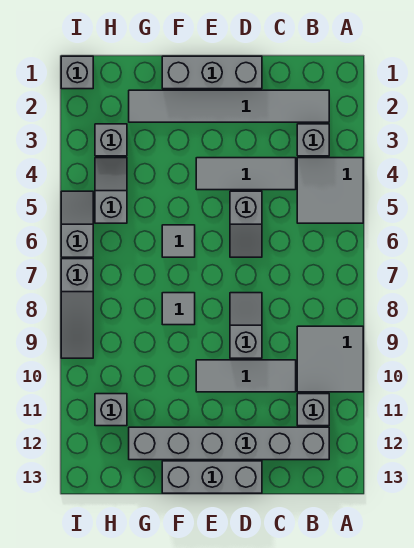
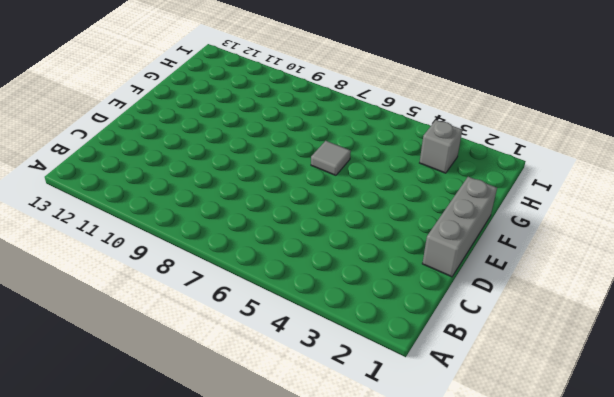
none -> grey tile A4:B5 level 1
none -> grey tile A9:B10 level 1
none -> grey tile B2:G2 level 1

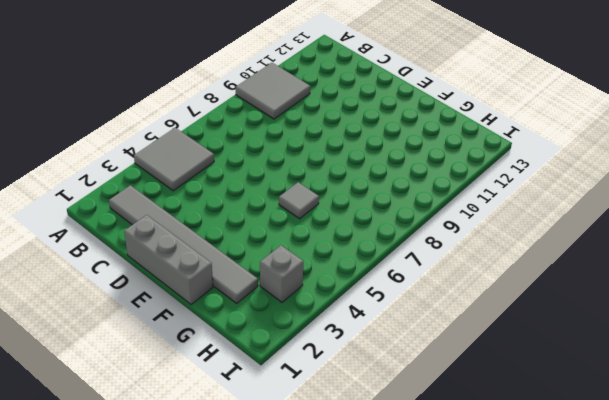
none -> grey brick B3 level 1
none -> grey brick B11 level 1
none -> grey brick B12:G12 level 1

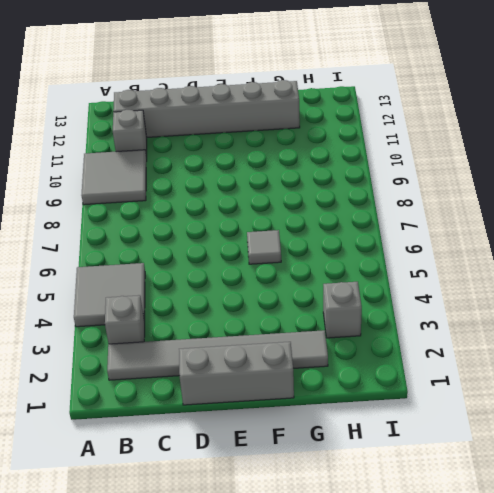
none -> grey tile C4:E4 level 1
none -> grey tile C10:E10 level 1
none -> grey slope D5:D6 level 1 top 5

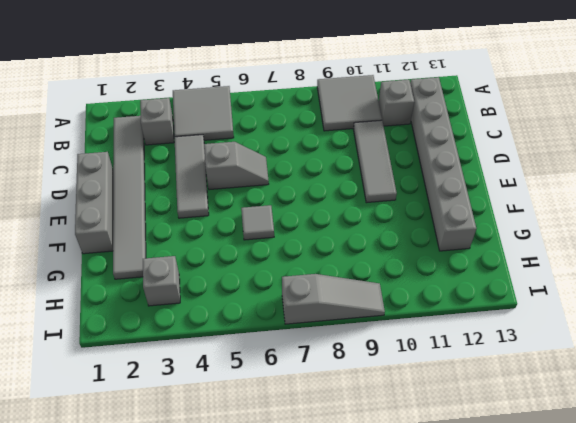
none -> grey slope D8:D9 level 1 top 9
none -> grey brick D13:F13 level 1
none -> grey tile F8 level 1

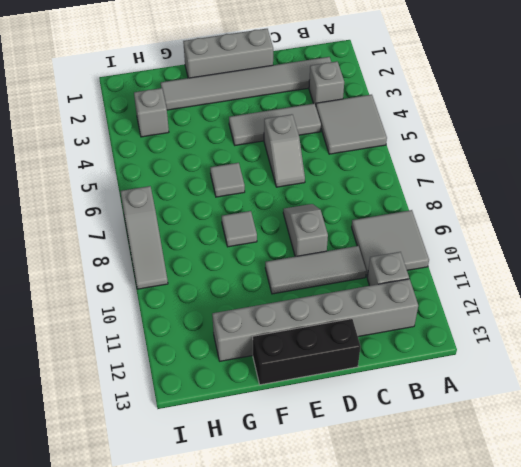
black brick D13:F13 level 1 -> grey brick D13:F13 level 1
none -> grey slope H4:H5 level 1 top 5
none -> grey brick H11 level 1
none -> grey brick I1 level 1

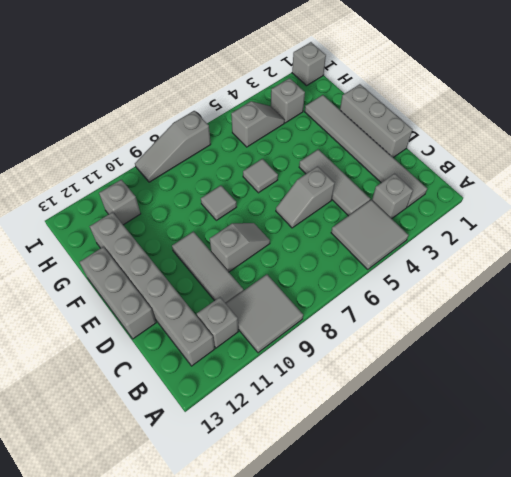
none -> grey slope I5:I6 level 1 top 6

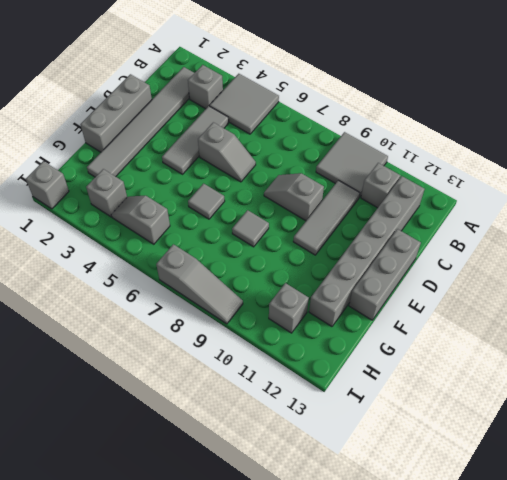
none -> grey slope I5:I6 level 1 top 6

